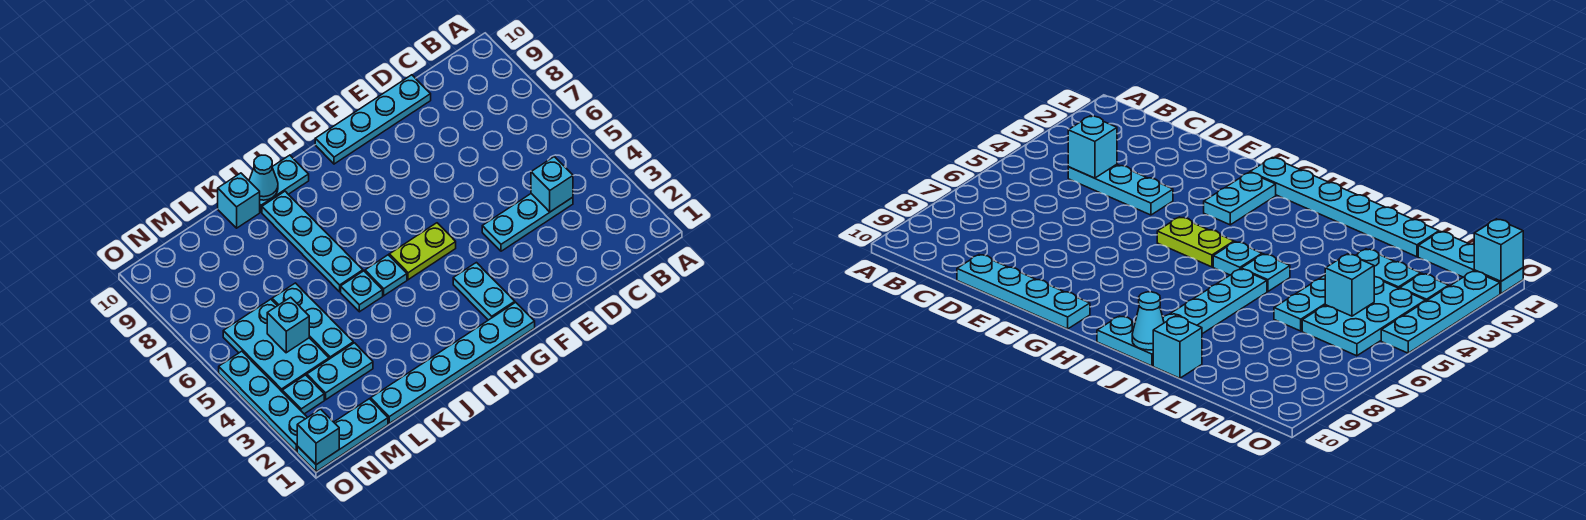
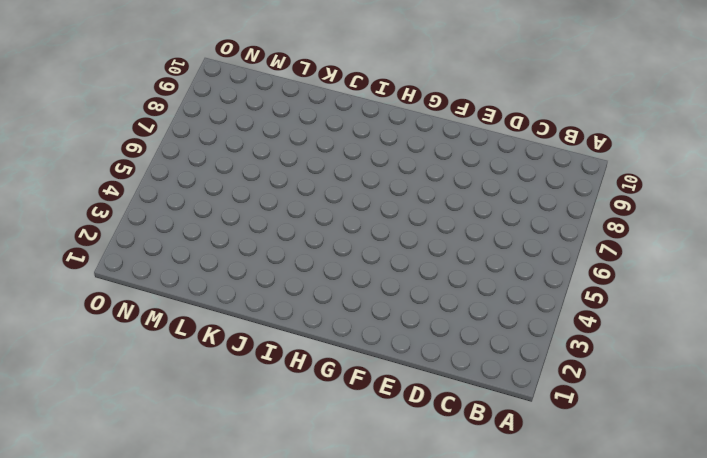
none -> cyan plate C4:E4 level 1
none -> cyan plate D10:G10 level 1
none -> cyan plate G1:L1 level 1

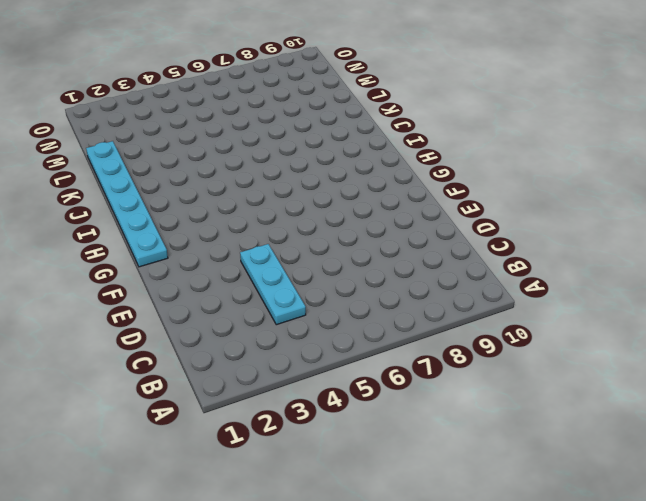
none -> cyan plate D10:G10 level 1
none -> cyan plate G2:G3 level 1
none -> lime plate G5:H5 level 1

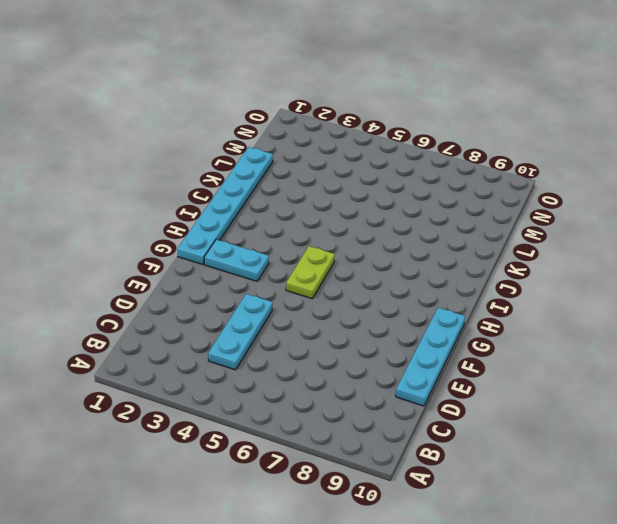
none -> cyan plate I5 level 1
none -> cyan plate I10:J10 level 1
none -> cyan plate J5 level 1

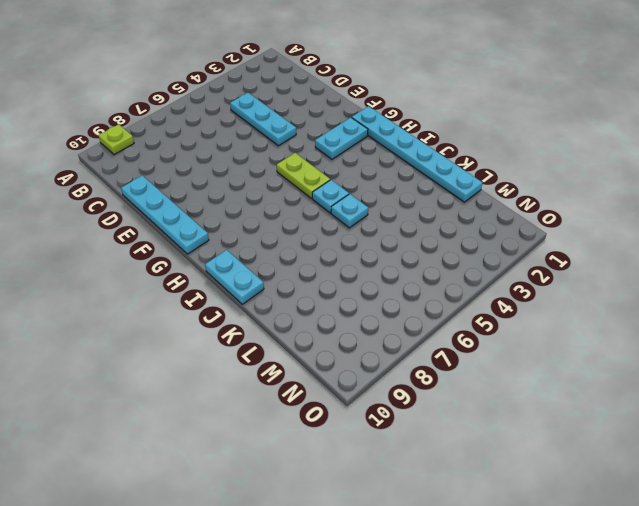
lime plate A9 level 1 -> none
none -> cyan plate J6:J9 level 1
none -> cyan brick K10 level 1
none -> cyan plate L3:M3 level 1

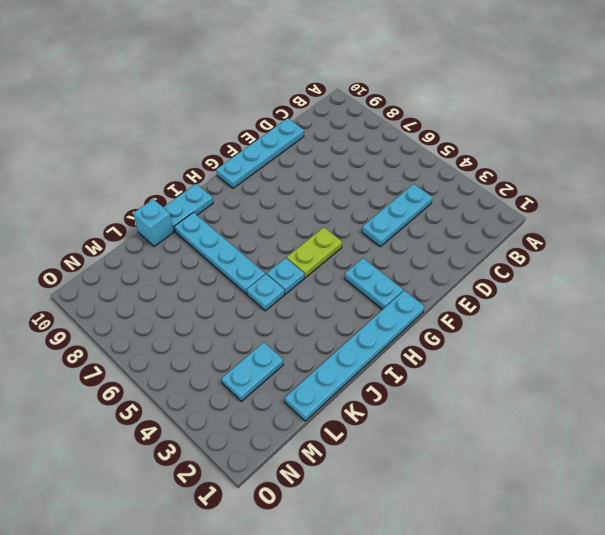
none -> cyan plate L4:L6 level 1
none -> cyan plate M1:O1 level 1
none -> cyan plate M4:N6 level 1

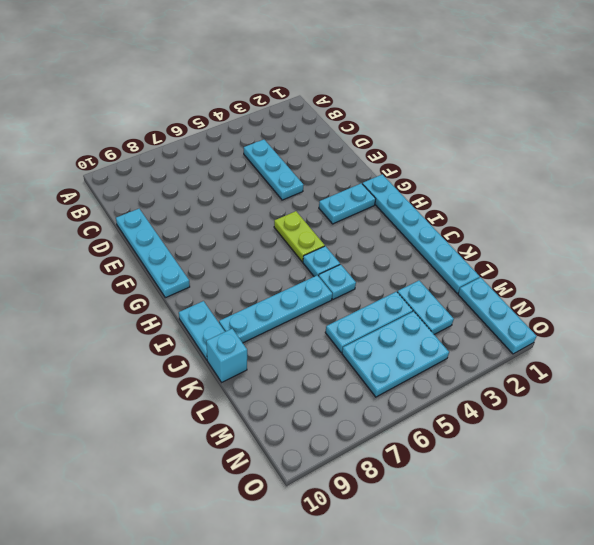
none -> cyan plate N3 level 1
none -> cyan plate O2:O5 level 1
none -> cyan brick C4 level 2

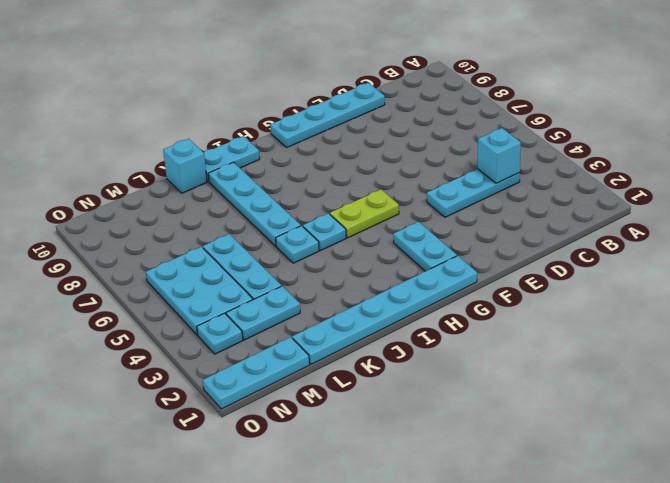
none -> cyan plate O2:O5 level 1
none -> cyan cone J10 level 2
none -> cyan brick M5 level 2

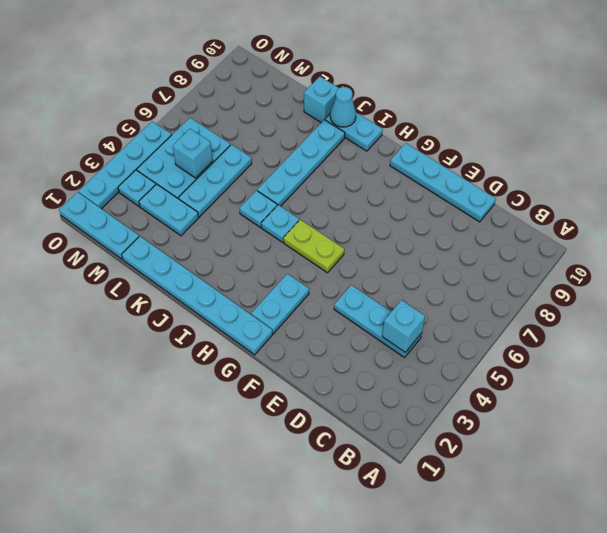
none -> cyan brick O1 level 2

